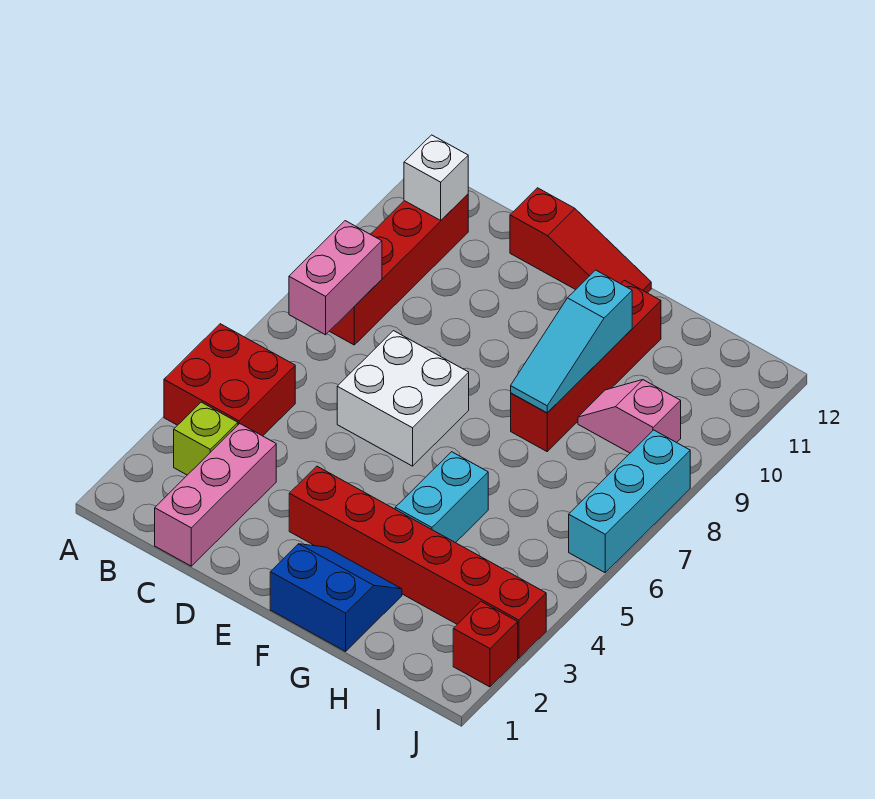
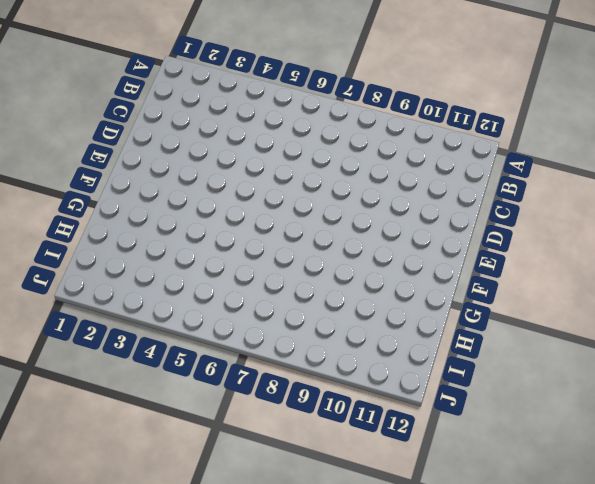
none -> red brick A4:B5 level 1
none -> lime brick B3 level 1
none -> red brick B8:B11 level 1

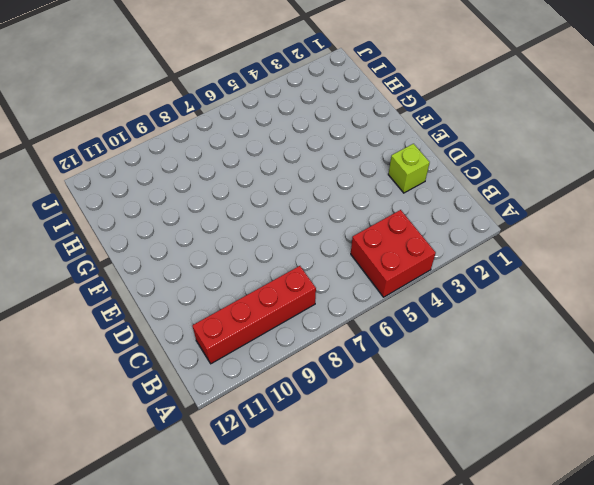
lime brick D2 level 1 -> lime brick B3 level 1
none -> pink brick C1:C3 level 1
none -> white brick D6:E7 level 1
none -> red slope D12:F12 level 1 top D

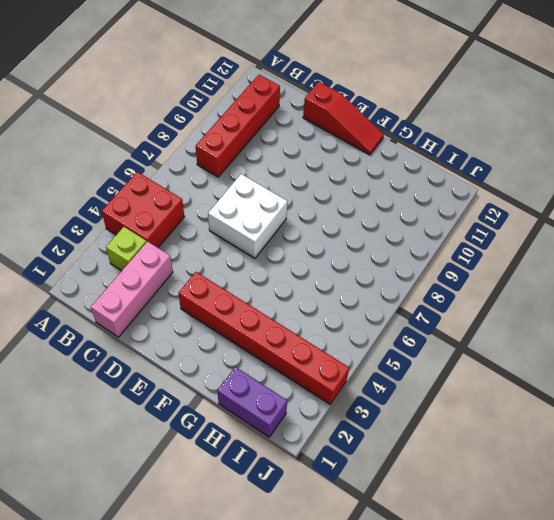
purple brick H1:I1 level 1 -> none
none -> blue slope F1:G2 level 1 top 1
none -> cyan brick G4:G5 level 1
none -> red brick G8:G11 level 1

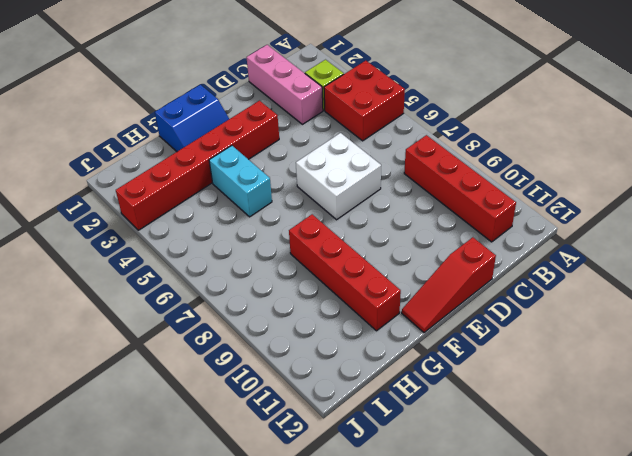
none -> pink slope H9:I9 level 1 top I
none -> red brick J2 level 1
none -> cyan brick J6:J8 level 1

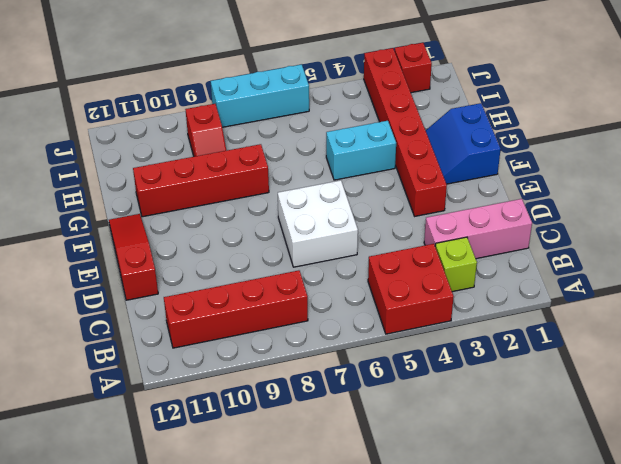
red slope H9:I9 level 1 top I -> pink slope H9:I9 level 1 top I
none -> pink brick B7:B8 level 2
none -> white brick B11 level 2
none -> cyan slope G8:G10 level 2 top 10

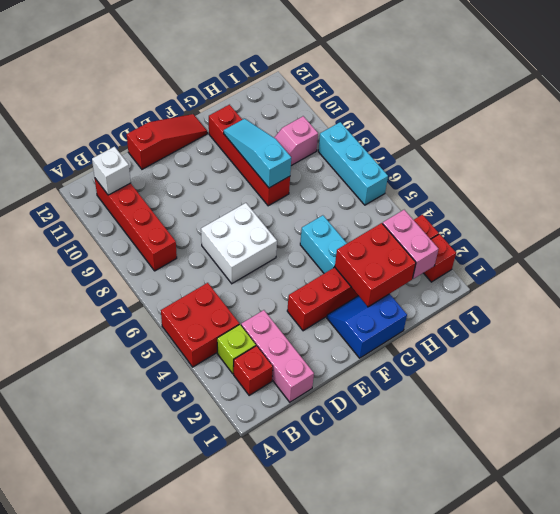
red brick B2 level 1 -> none
red brick G2:H3 level 2 -> none
cyan slope G8:G10 level 2 top 8 -> cyan slope G8:G10 level 2 top 10
pink brick I2:I3 level 2 -> pink brick B7:B8 level 2

